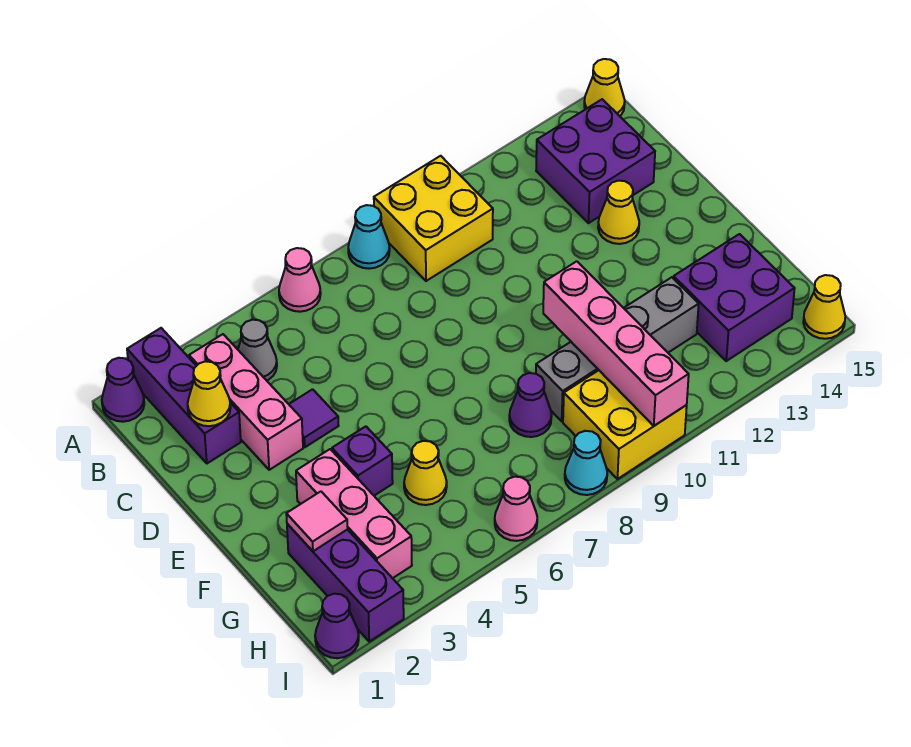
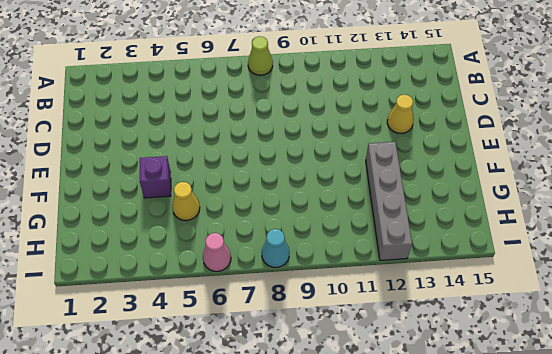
lime cone A8 level 1 -> cyan cone A8 level 1
grey brick F12:I12 level 1 -> grey brick G9:G12 level 1
none -> purple cone A1 level 1
none -> purple brick A2:C2 level 1
none -> pink cone A6 level 1

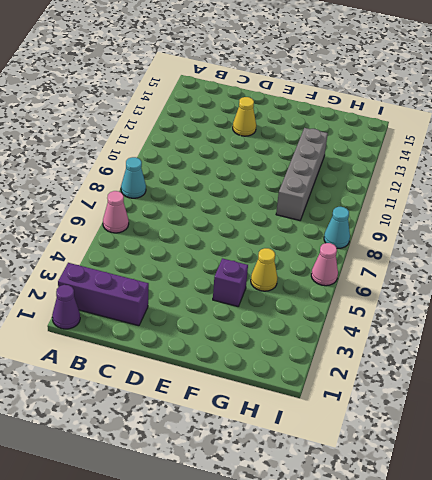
none -> yellow brick A9:B10 level 1
none -> yellow cone A15 level 1
none -> pink brick B3:D3 level 1

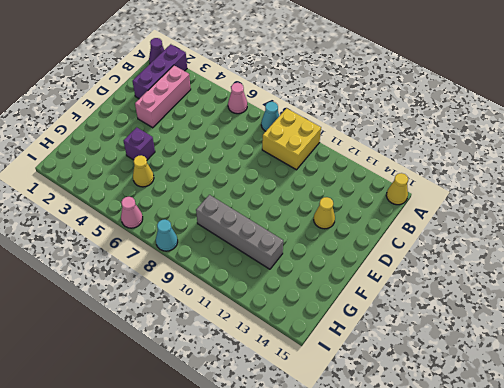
none -> grey cone B4 level 1
none -> purple brick B13:C14 level 1
none -> purple tile D4 level 1

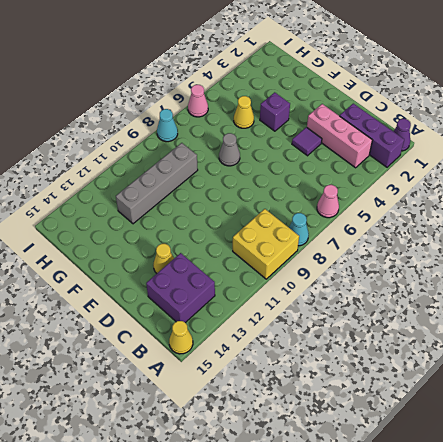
grey cone F7 level 1 -> grey cone B4 level 1
none -> pink brick F3:H3 level 1
none -> purple brick G2:I2 level 1
none -> purple cone G8 level 1

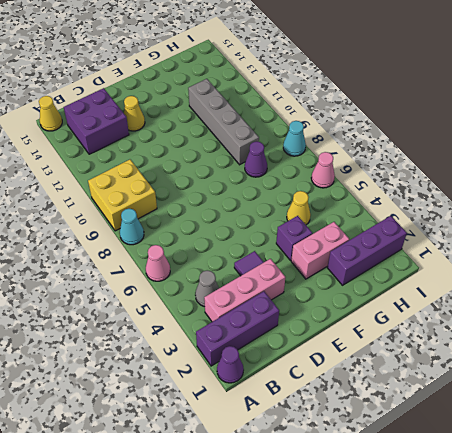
pink brick F3:G3 level 1 -> pink brick F3:H3 level 1
none -> purple brick G13:H14 level 1
none -> yellow brick H9:I10 level 1
none -> purple cone I1 level 1

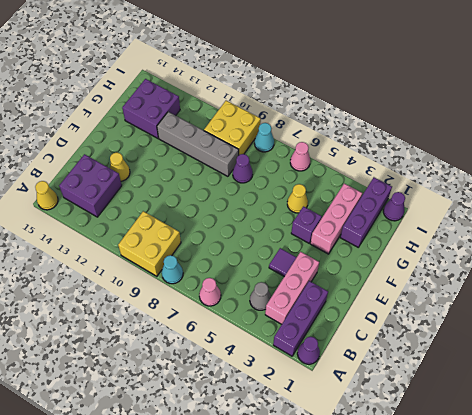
none -> yellow cone I15 level 1
none -> yellow cone C2 level 2
none -> pink brick F10:I10 level 2

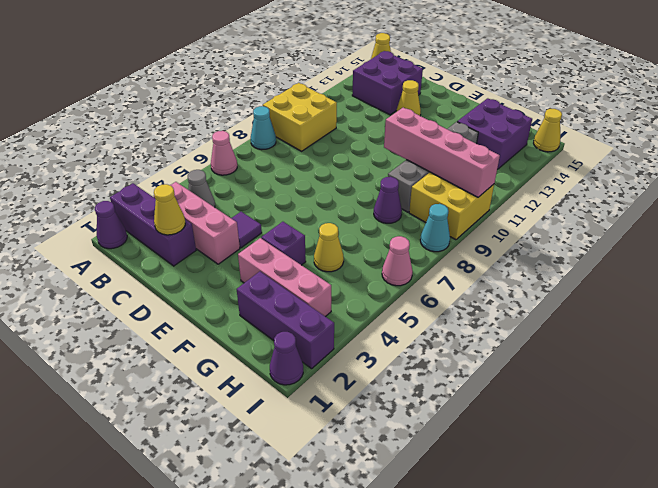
none -> pink tile G2 level 2

